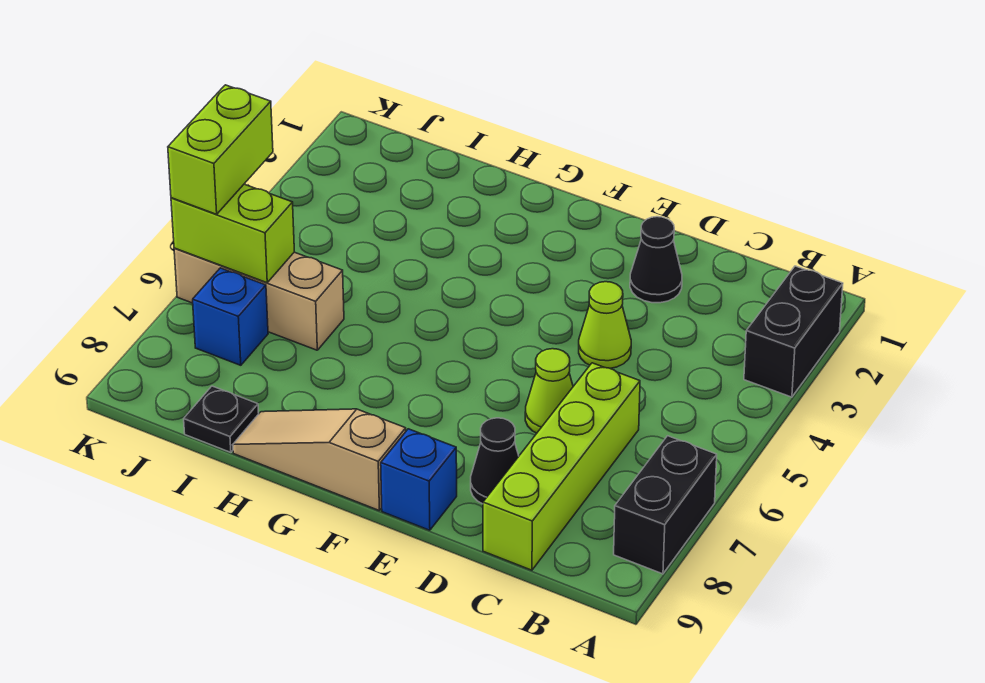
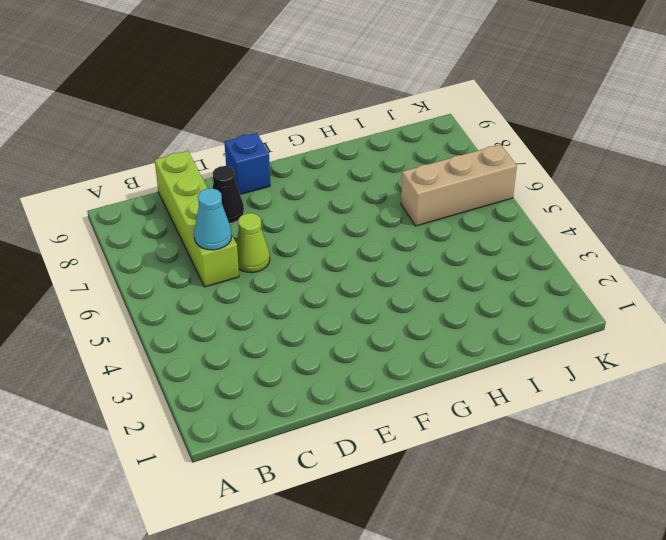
cyan cone C6 level 2 -> none
none -> black brick A2:A3 level 1
none -> black brick A7:A8 level 1
none -> black cone D2 level 1

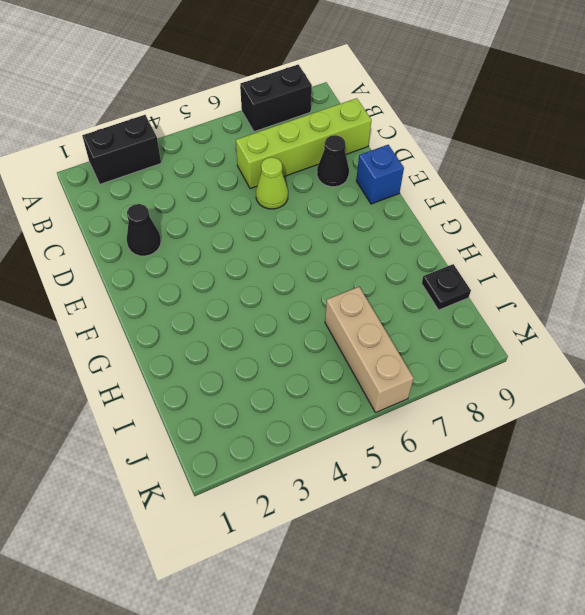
none -> lime cone D4 level 1
none -> tan slope F9:H9 level 1 top F
none -> blue brick J7 level 1

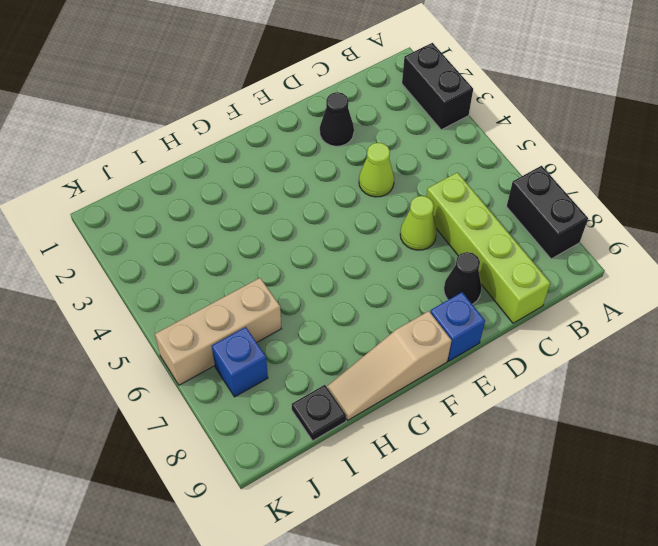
none -> lime brick J6:K6 level 2
none -> lime brick K5:K6 level 3

